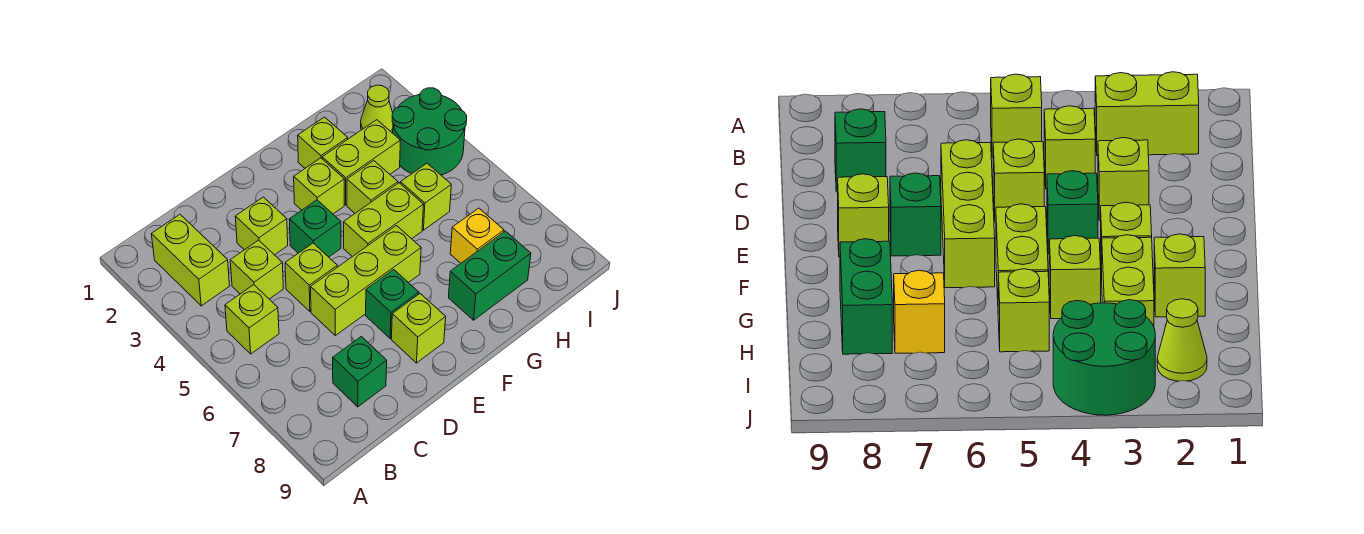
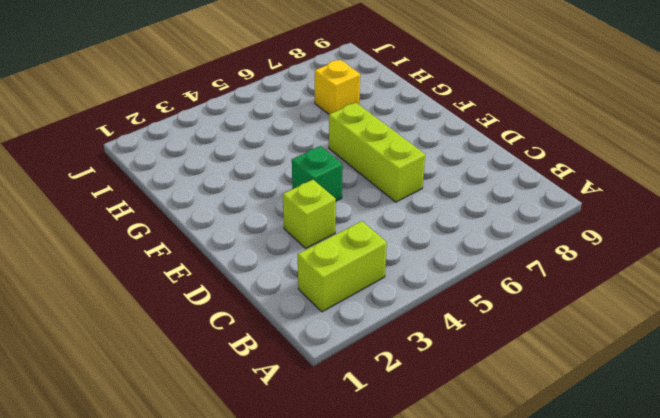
none -> lime brick B5 level 1
none -> lime brick C4 level 1
none -> green brick C8 level 1

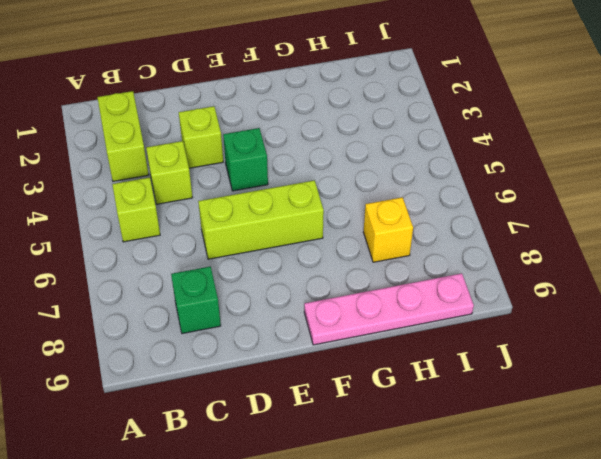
pink plate F9:I9 level 1 -> none
none -> lime brick D5 level 1
none -> green brick E7 level 1
none -> lime brick E8 level 1

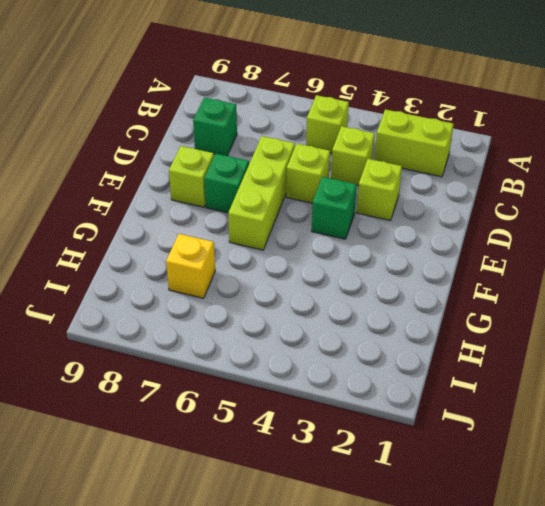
none -> lime brick F3 level 1
none -> lime brick F5:G5 level 1
none -> lime brick G2 level 1

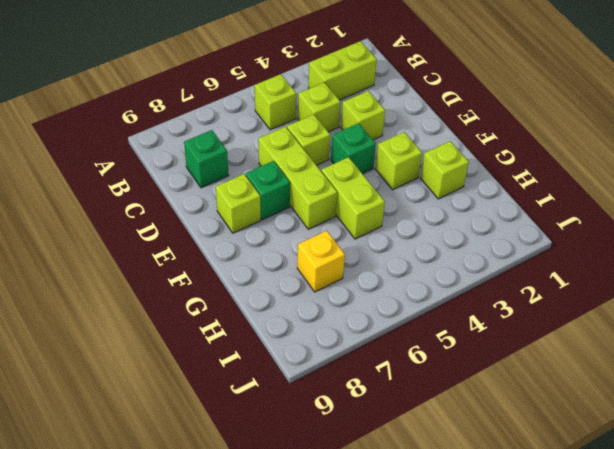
none -> lime brick G3:H3 level 1
none -> lime brick G4 level 1
none -> green brick G8:H8 level 1

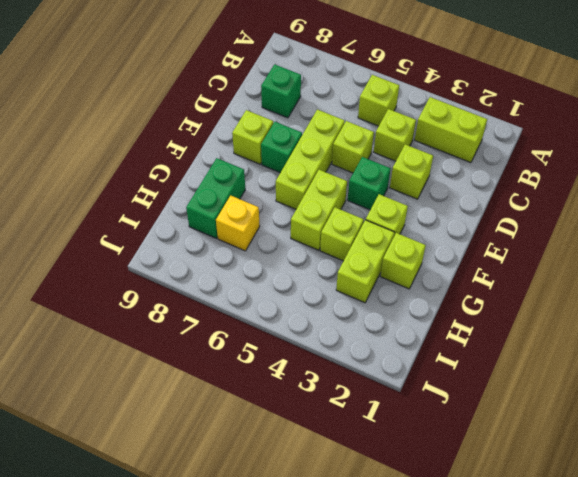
none -> lime brick H5 level 1
none -> lime cone I2 level 1
none -> green round brick I3:J4 level 1

